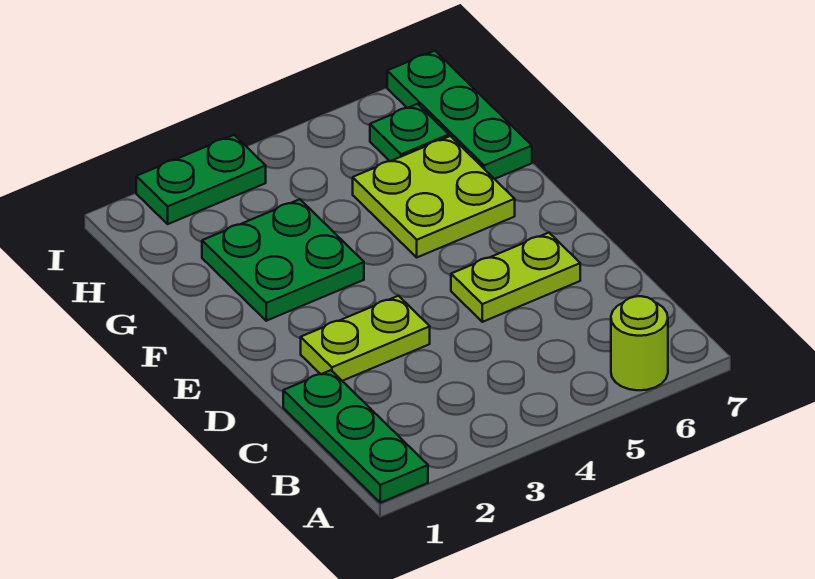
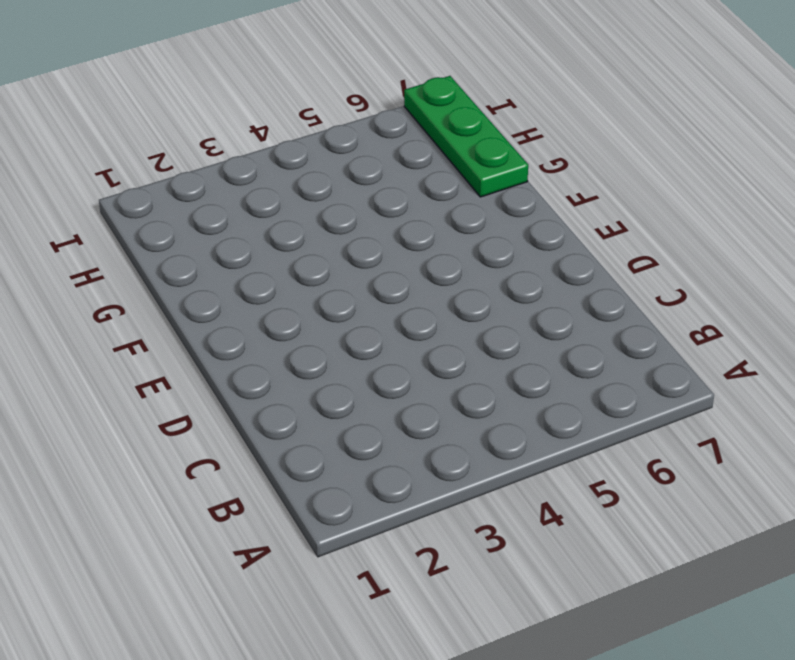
none -> green plate A1:C1 level 1
none -> lime round brick A6 level 1

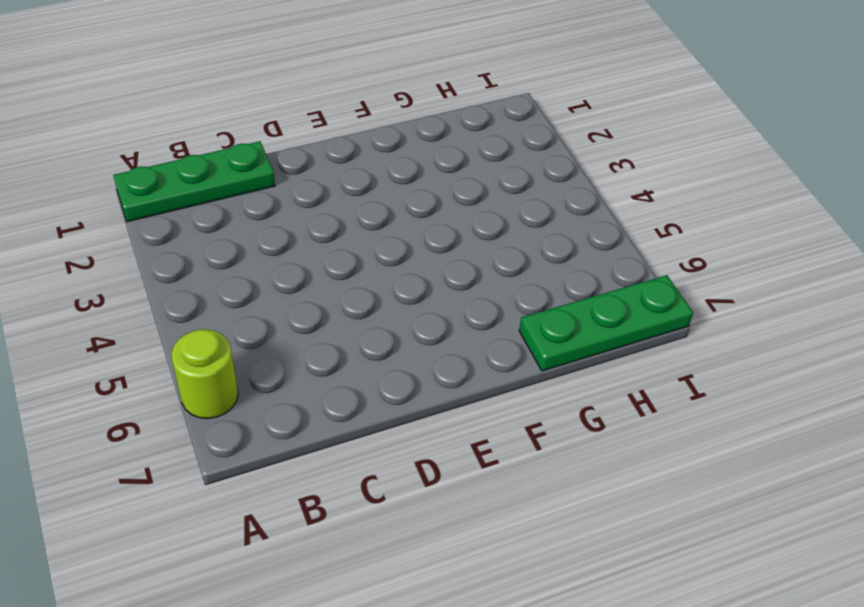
none -> lime plate D2:D3 level 1
none -> lime plate D5:D6 level 1

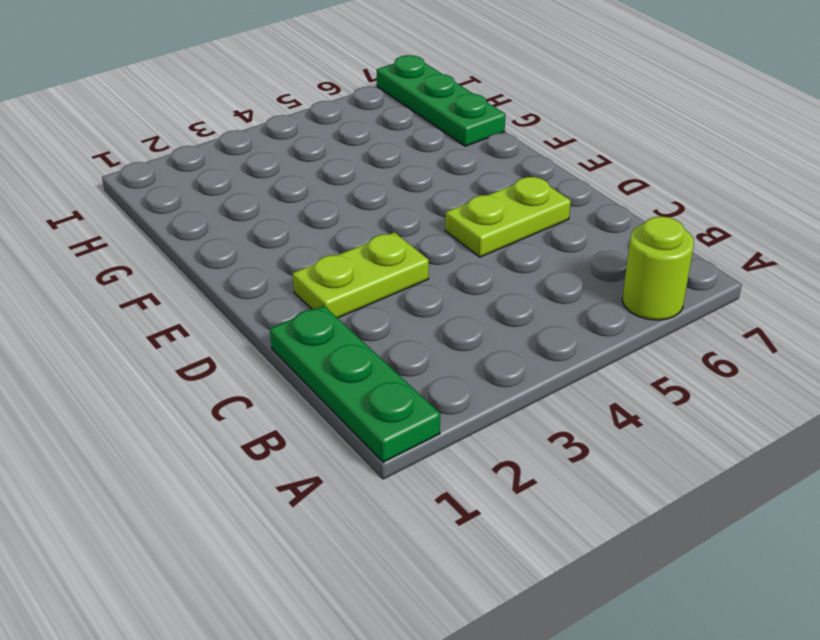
none -> green plate F2:G3 level 1
none -> lime plate F5:G6 level 1

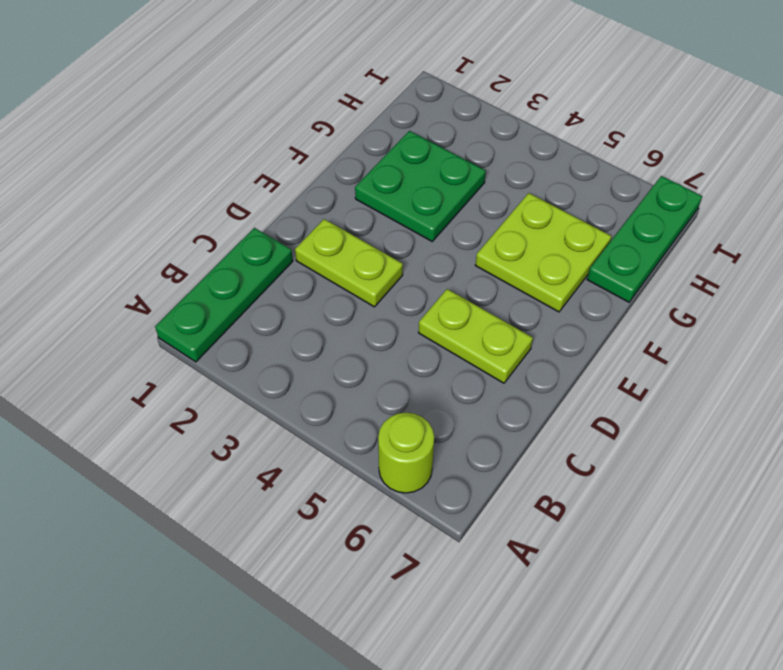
none -> green plate H6 level 1
none -> green plate I2:I3 level 1

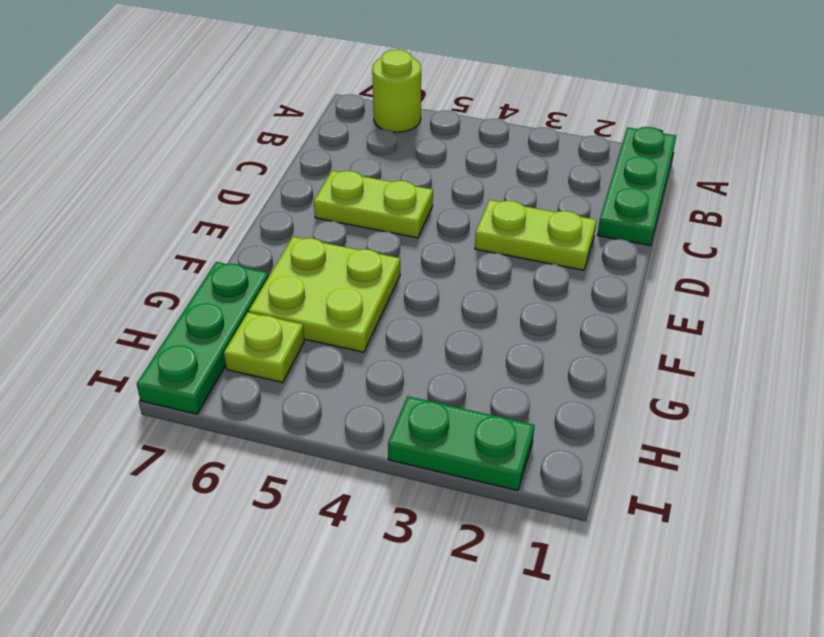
lime plate H6 level 1 -> green plate H6 level 1
none -> green plate F2:G3 level 1

